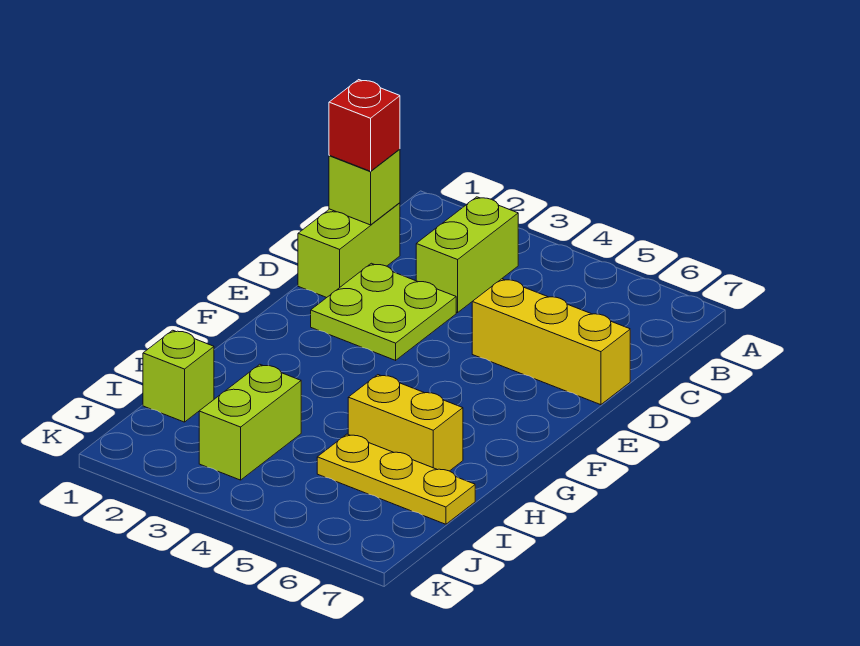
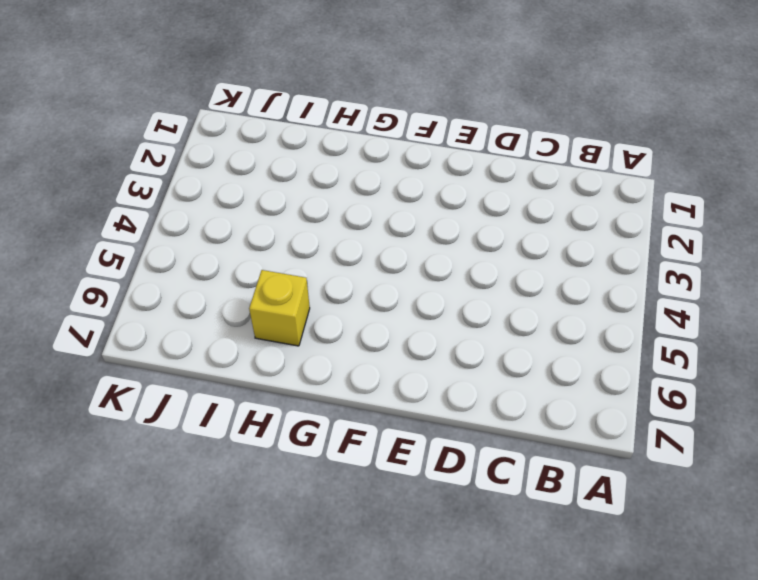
yellow brick H6 level 1 -> yellow brick H5:H6 level 1
none -> lime brick B3:C3 level 1
none -> lime brick C1:D1 level 1

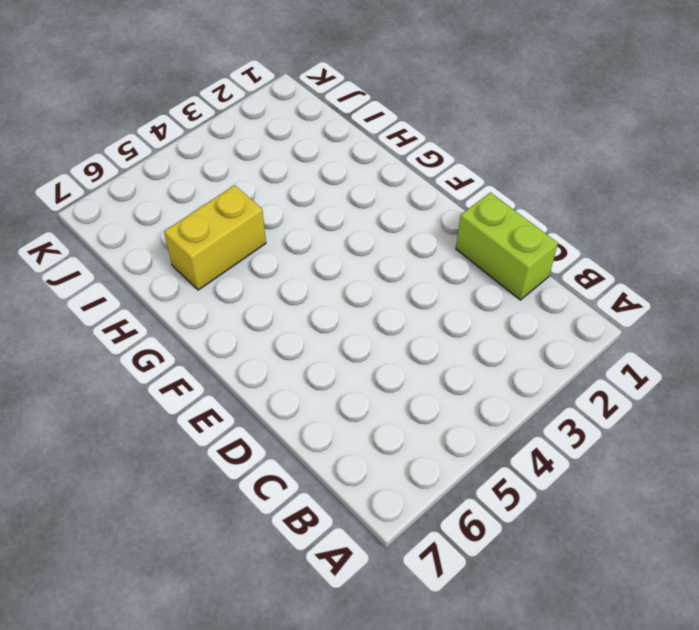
none -> lime brick B3:C3 level 1
none -> lime plate D2:E3 level 1

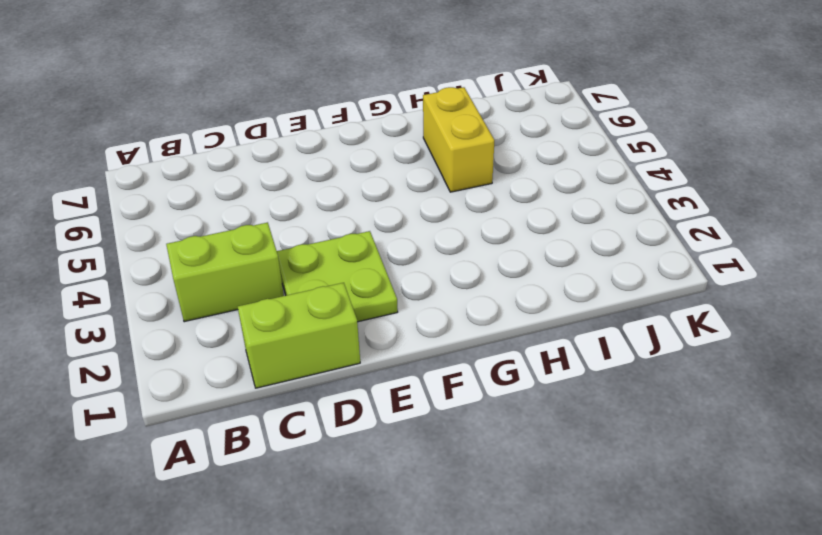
none -> yellow brick D5:D7 level 1
none -> lime brick I1 level 1

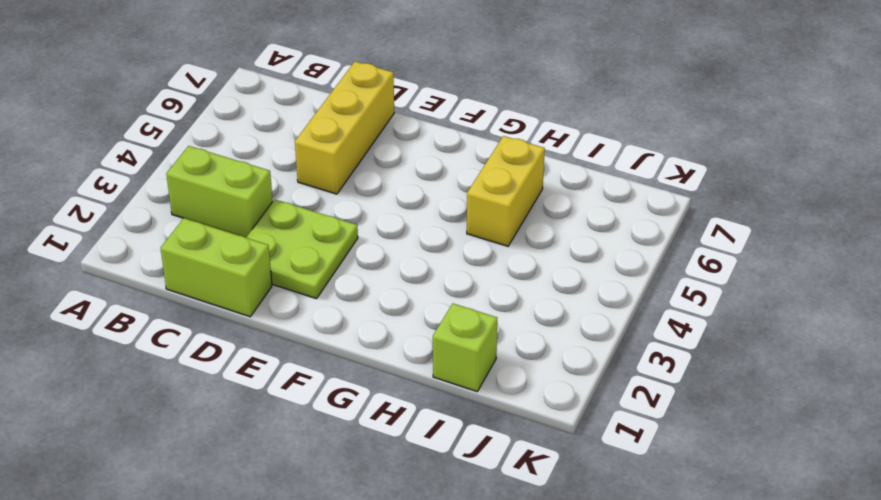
none -> lime brick I3:J3 level 1
none -> yellow plate I5:I7 level 1

